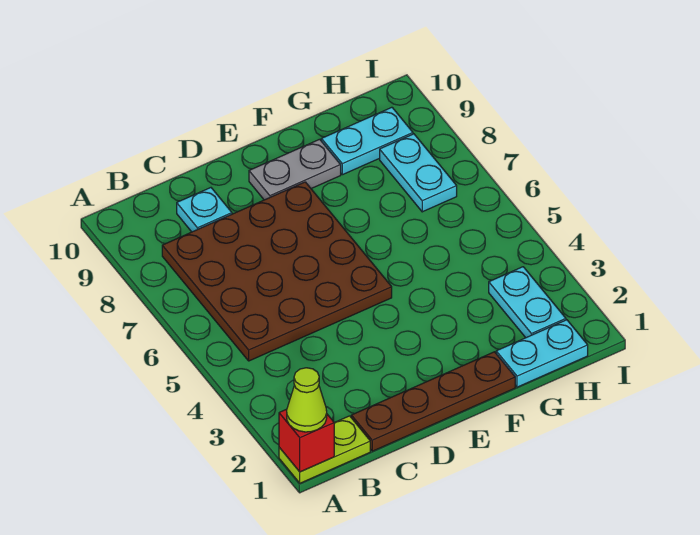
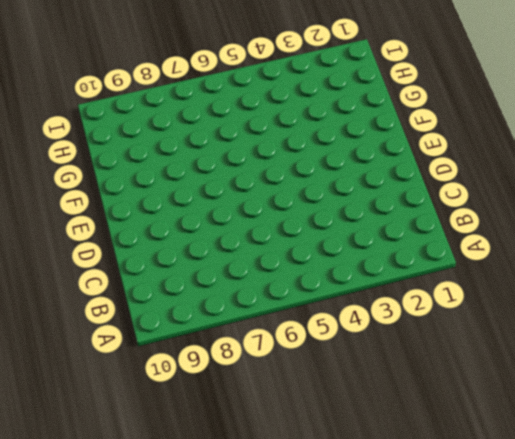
none -> lime plate A1:B1 level 1
none -> brown plate B5:E8 level 1

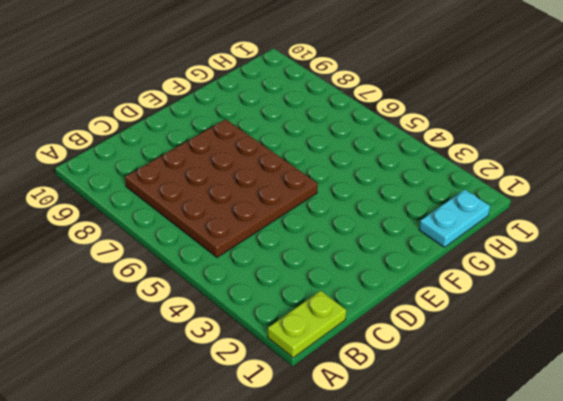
none -> brown plate C1:F1 level 1
none -> cyan plate C9 level 1

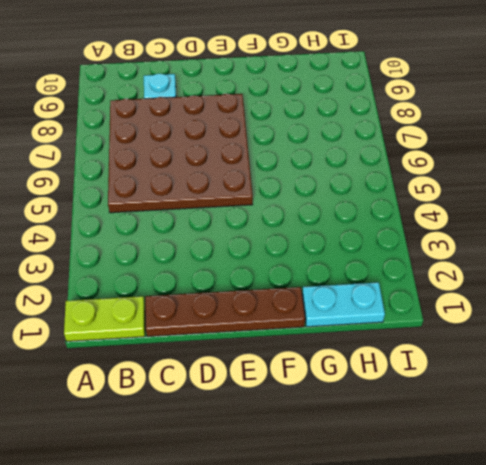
none -> grey plate E9:F9 level 1
none -> cyan plate G9:H9 level 1

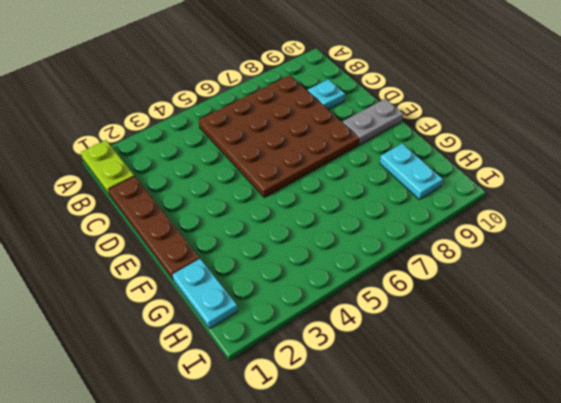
grey plate E9:E10 level 1 -> grey plate E9:F9 level 1
none -> cyan plate H2:H3 level 1
none -> cyan plate H7:H8 level 1

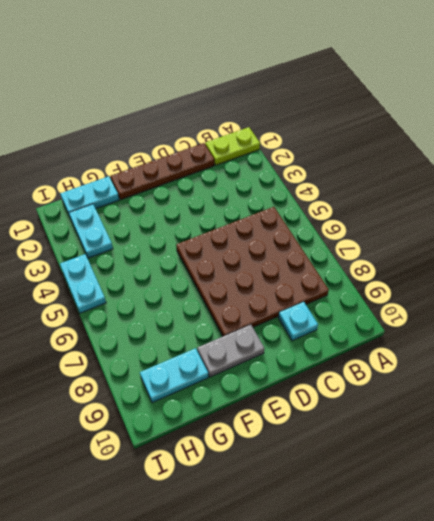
cyan plate I4:I5 level 1 -> cyan plate H7:H8 level 1
none -> red brick A1 level 2
none -> lime cone A1 level 3

